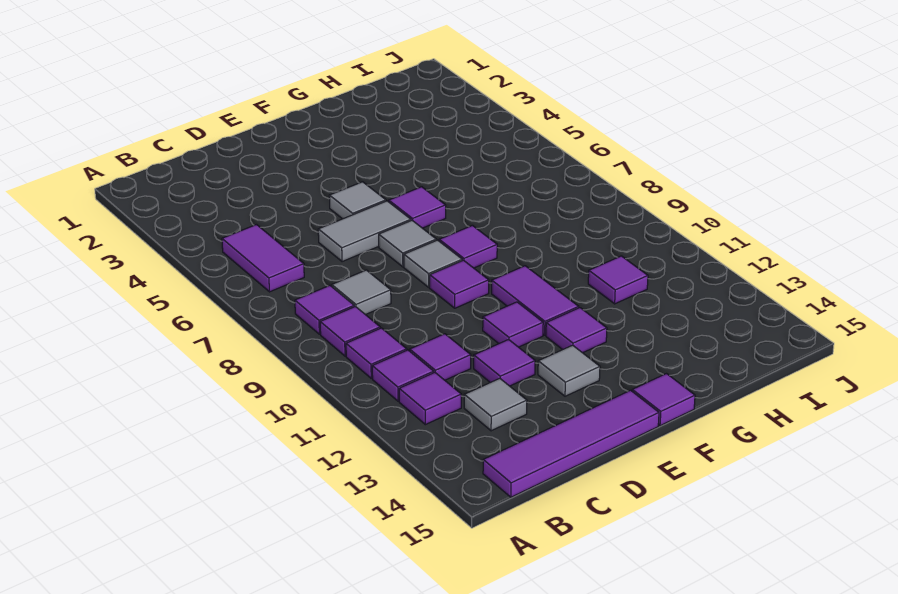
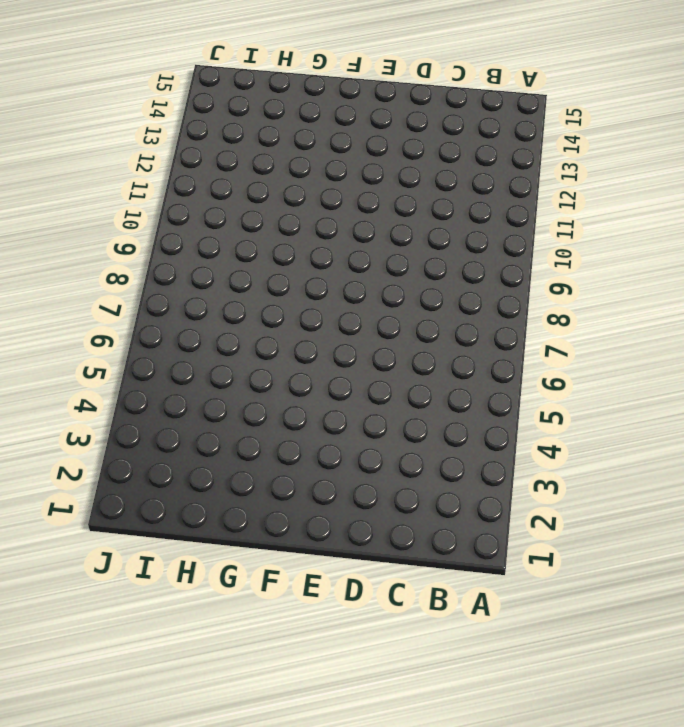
none -> purple tile B5:B6 level 1
none -> purple tile B8 level 1
none -> purple tile B9 level 1

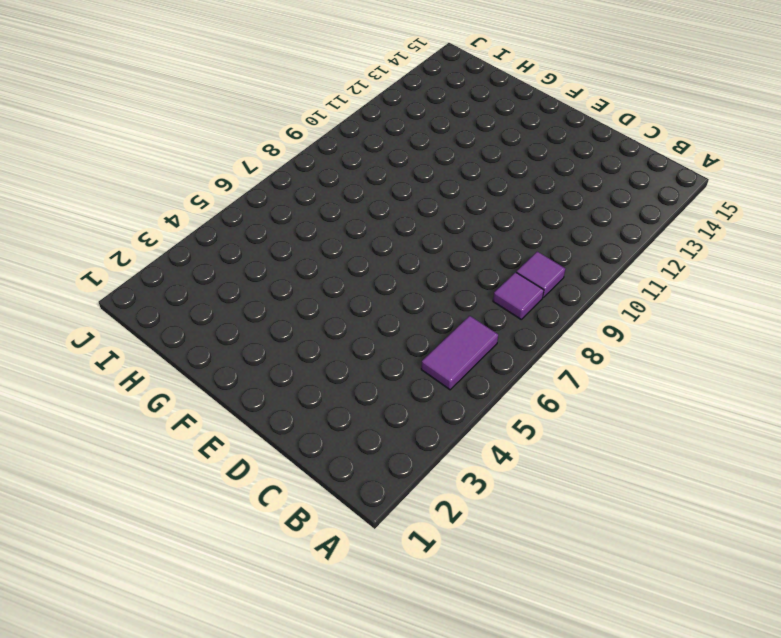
none -> purple tile B10 level 1
none -> purple tile B11 level 1
none -> purple tile B12 level 1

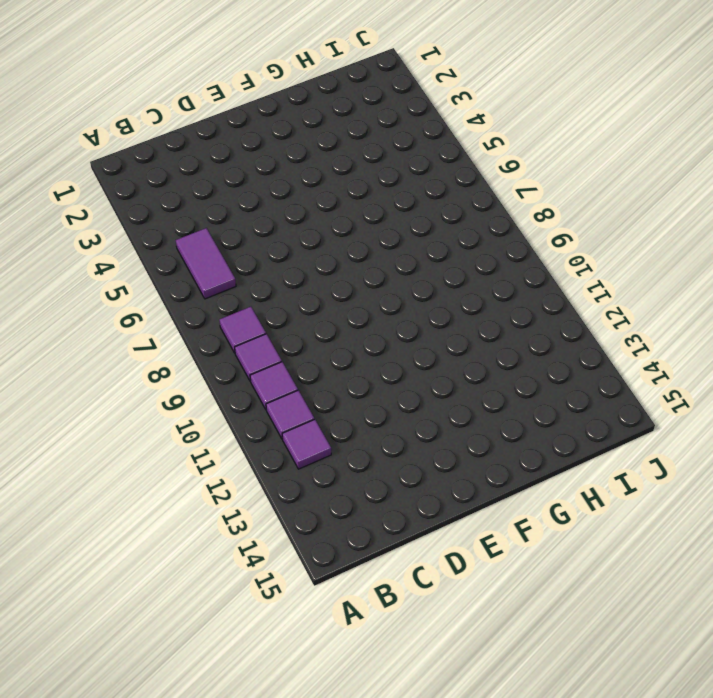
none -> purple tile B15:E15 level 1
none -> grey tile C8 level 1
none -> purple tile C11 level 1

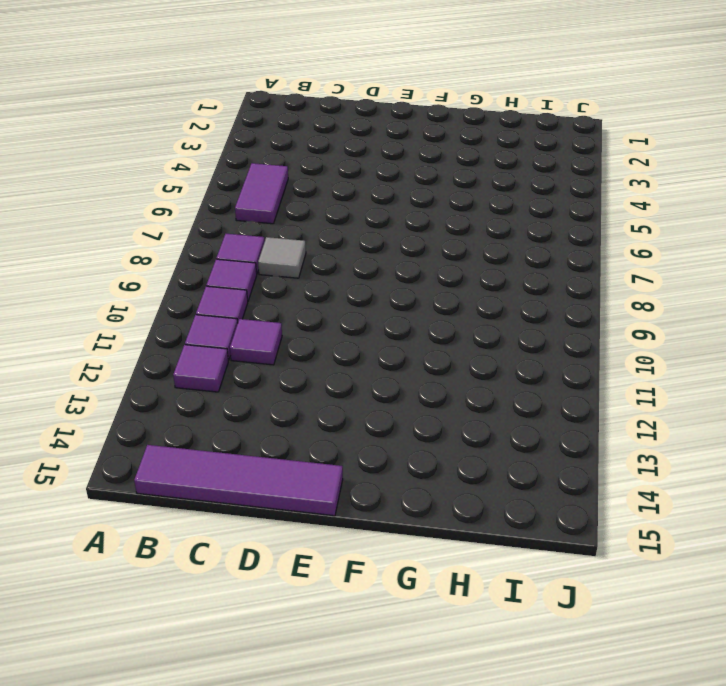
none -> grey tile C13 level 1
none -> grey tile D6:E6 level 1
none -> purple tile D12 level 1

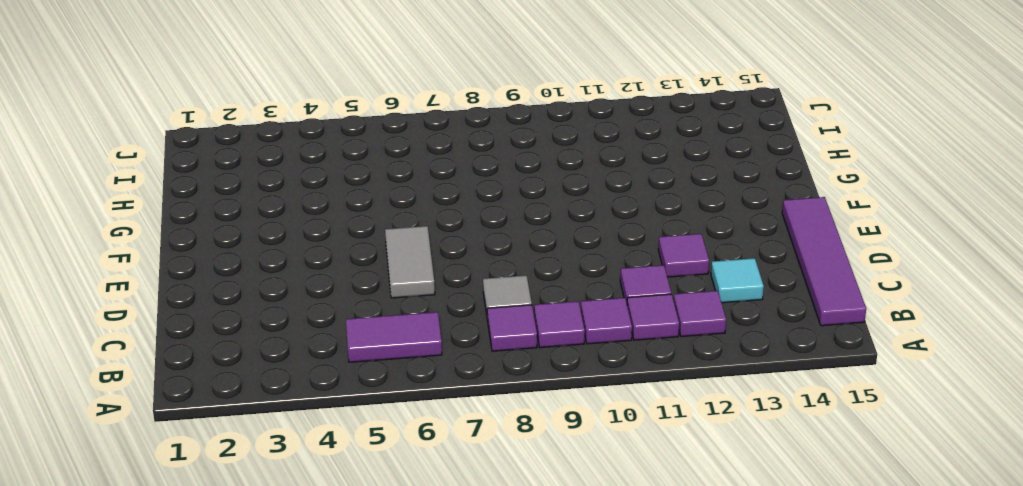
cyan tile C13 level 1 -> grey tile C13 level 1
none -> grey tile E5 level 1
none -> grey tile E7 level 1
none -> grey tile E8 level 1

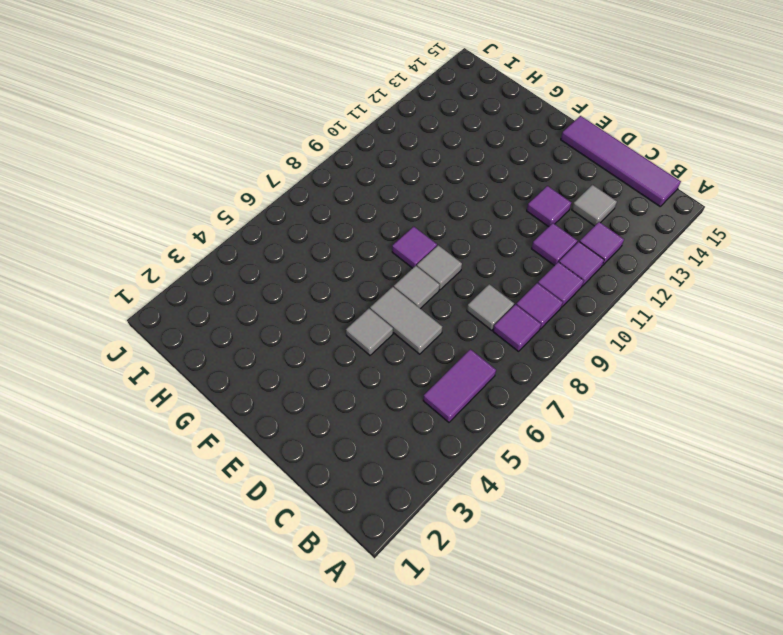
none -> purple tile E9 level 1
none -> purple tile E11 level 1
none -> grey tile E13 level 1

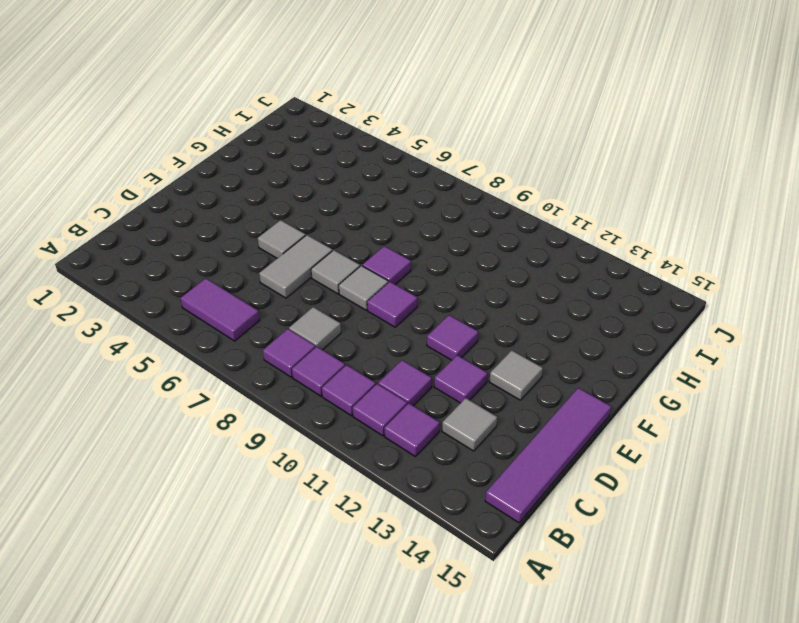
none -> purple tile F6 level 1
none -> purple tile F10:F11 level 1
none -> purple tile F12 level 1

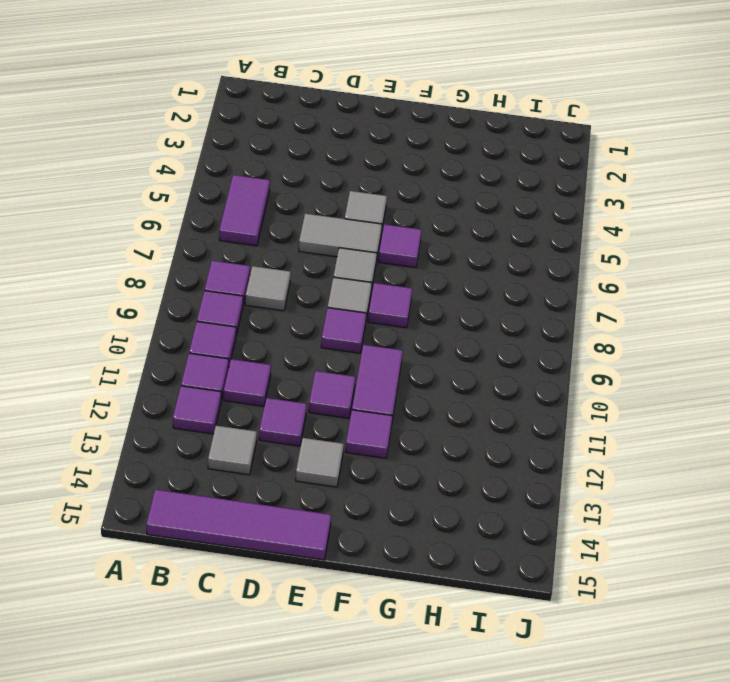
none -> purple tile F15 level 1
none -> purple tile H11 level 1

